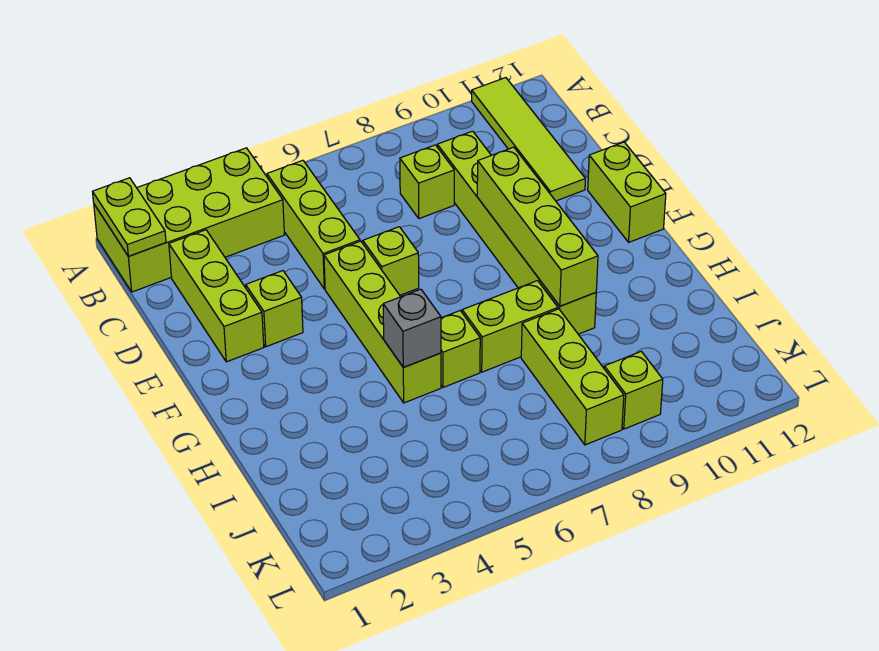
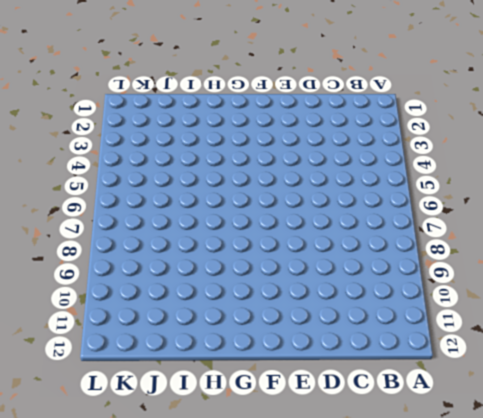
none -> lime brick A1:B4 level 1
none -> lime tile A11:D11 level 1
none -> lime brick B5:D5 level 1

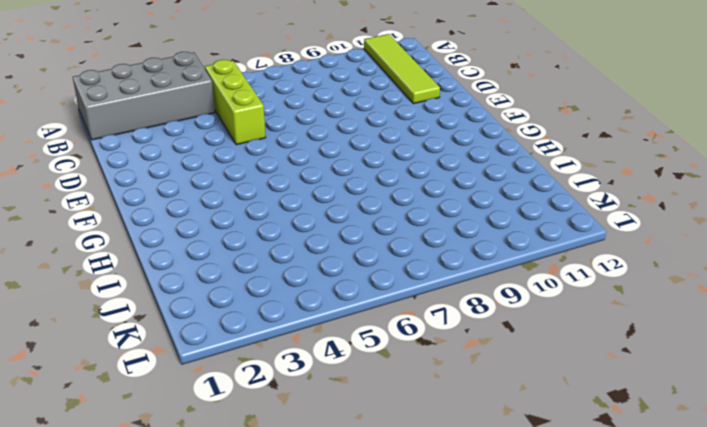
grey brick A1:B4 level 1 -> lime brick A1:B4 level 1
none -> lime brick C2:E2 level 1
none -> lime brick C8 level 1
none -> lime brick C9:H9 level 1

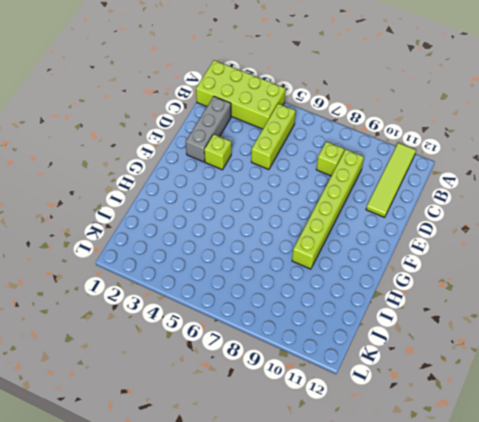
grey brick C2:E2 level 1 -> lime brick C2:E2 level 1
none -> lime brick E5:H5 level 1
none -> lime brick E6 level 1
none -> lime brick E12:F12 level 1

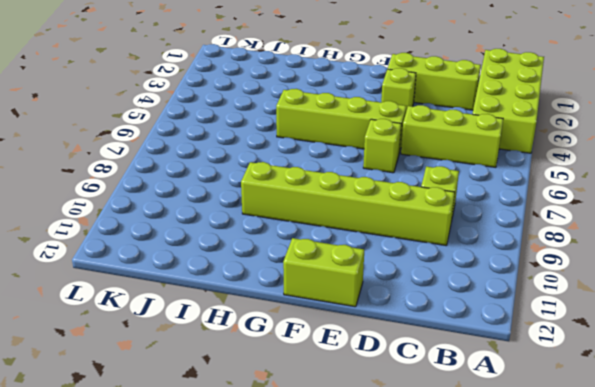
none -> lime tile A11:D11 level 1
none -> lime brick H6 level 1
none -> lime brick H7:H8 level 1

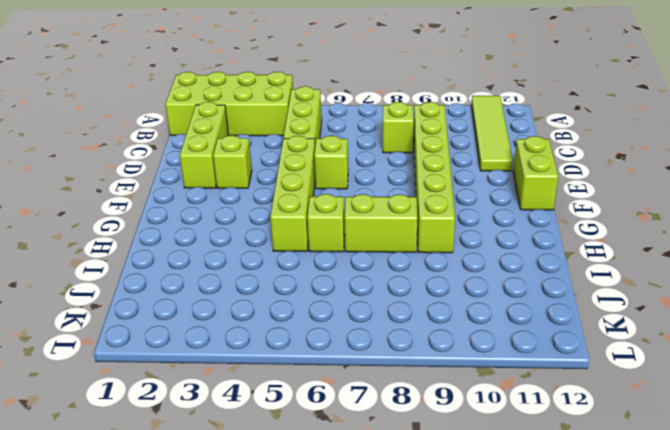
none -> lime brick I8:K8 level 1
none -> lime brick K9 level 1
none -> lime plate A1:B1 level 2

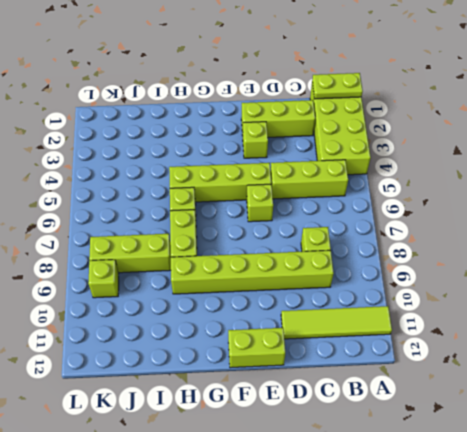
none -> lime brick E9:H9 level 2
none -> grey brick H5 level 2

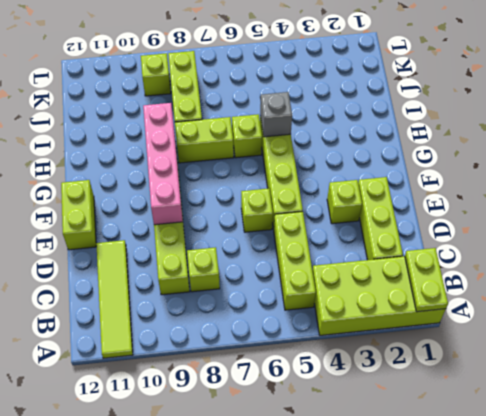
pink brick E9:H9 level 2 -> lime brick E9:H9 level 2

